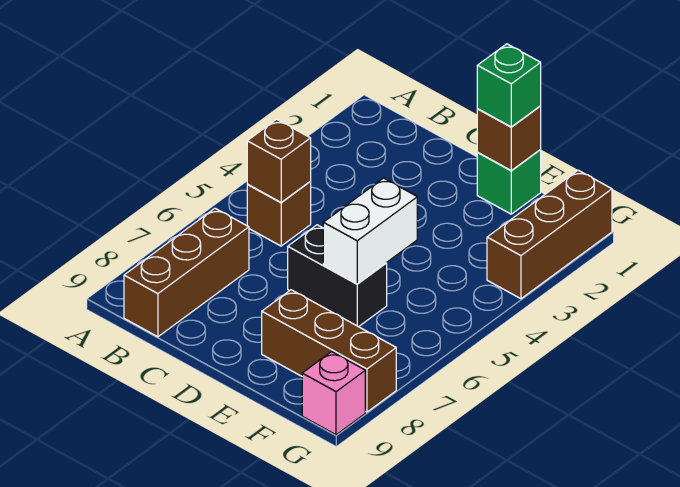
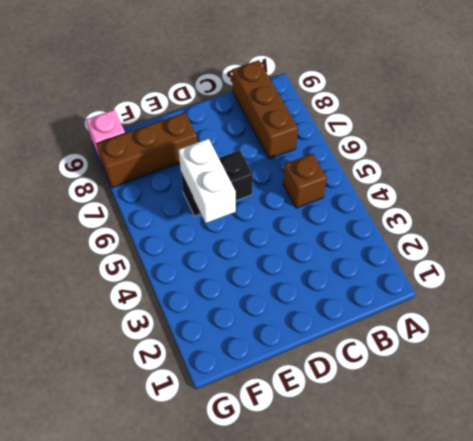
none -> green brick E1 level 1
none -> brown brick G1:G3 level 1

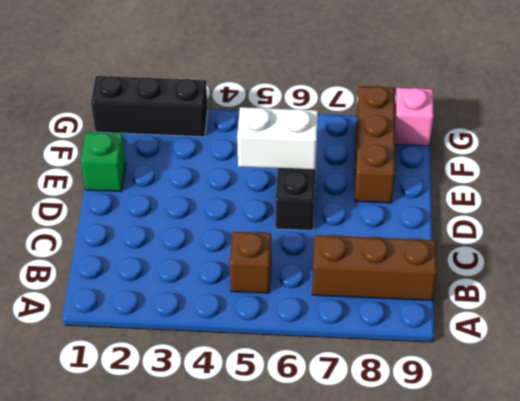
black brick G1:G3 level 1 -> brown brick G1:G3 level 1
none -> brown brick B5 level 2
none -> brown brick E1 level 2

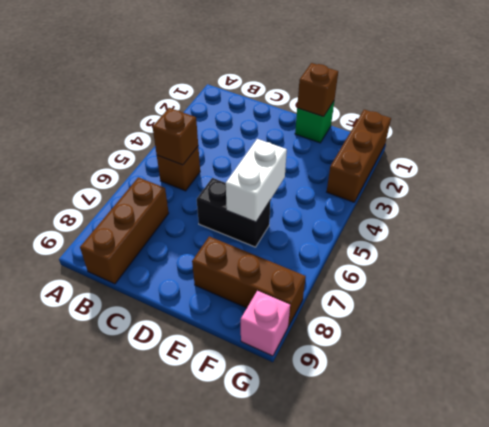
none -> green brick E1 level 3

